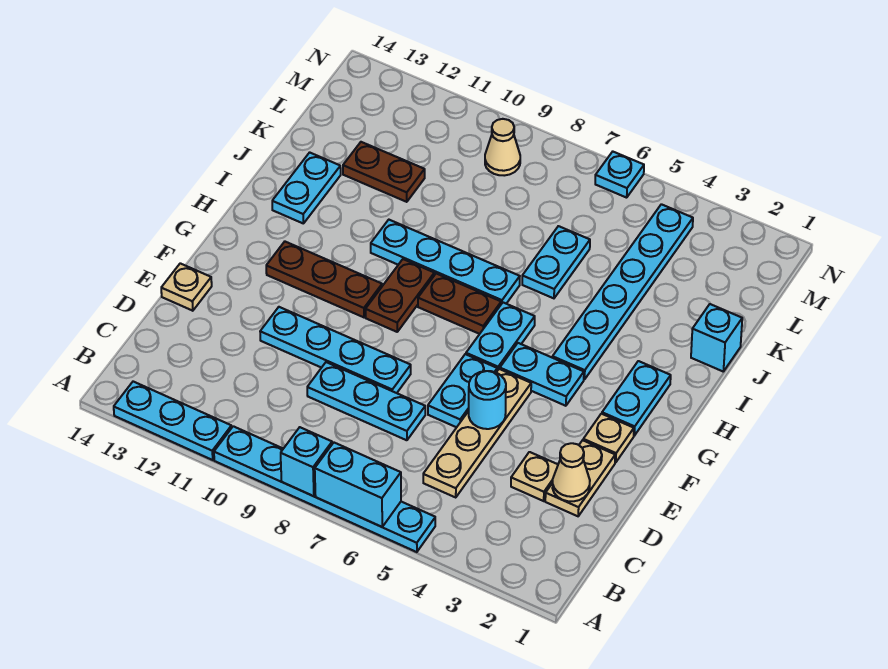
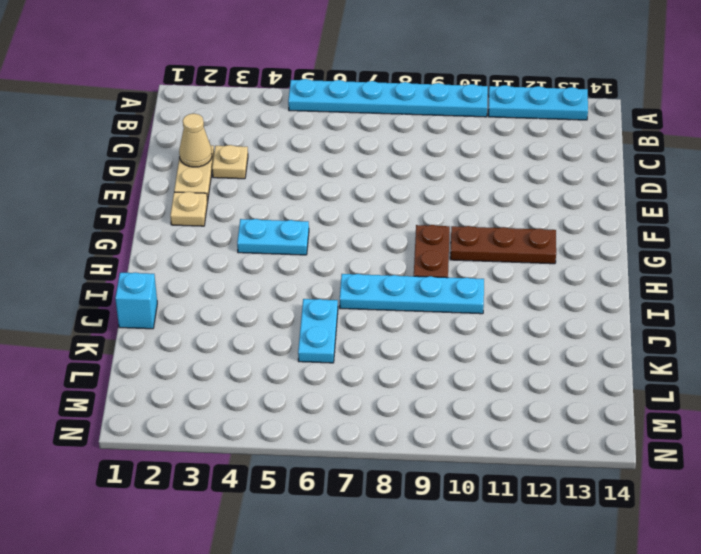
none -> tan plate C5:F5 level 1
none -> cyan plate D7:D9 level 1
none -> cyan plate E6:F6 level 1

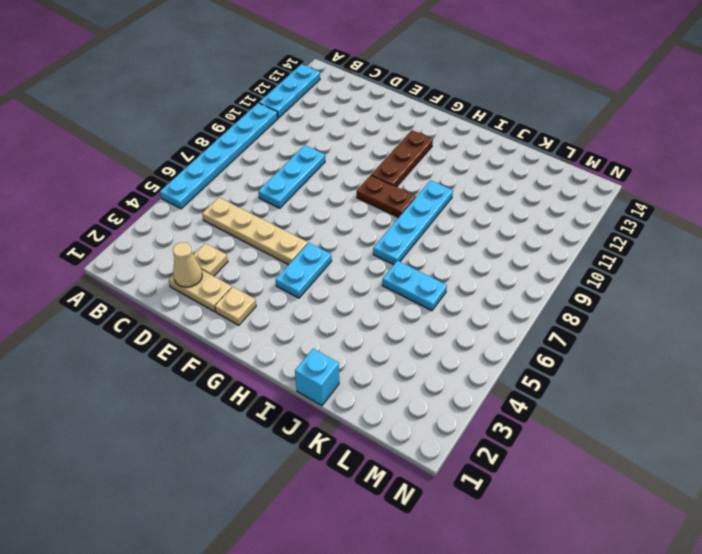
none -> cyan plate E6:F6 level 1
none -> cyan plate E8:E11 level 1
none -> tan plate E14 level 1

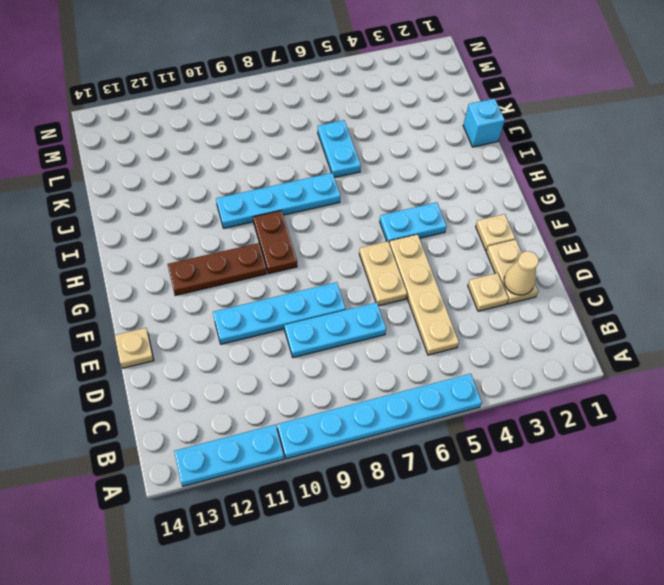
tan plate E6:F6 level 1 -> cyan plate E6:F6 level 1
none -> cyan plate G2:H2 level 1
none -> cyan plate G6:H6 level 1
none -> cyan plate H4:M4 level 1

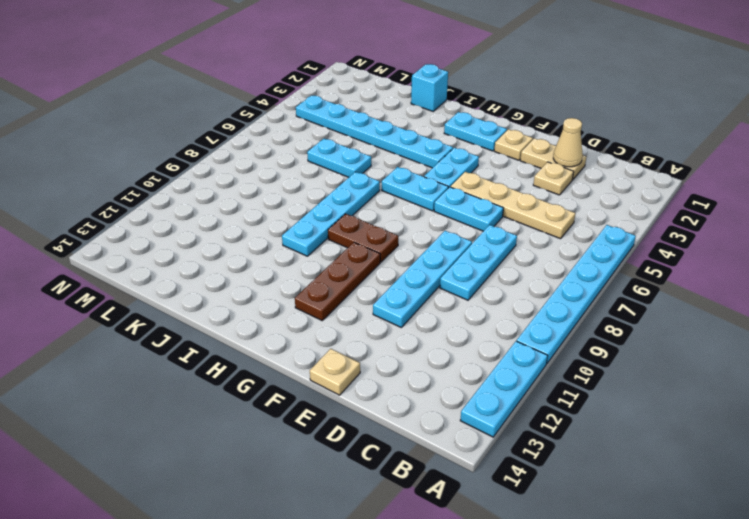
none -> brown plate H7:H8 level 1
none -> cyan plate I13:J13 level 1
none -> brown plate K11:K12 level 1

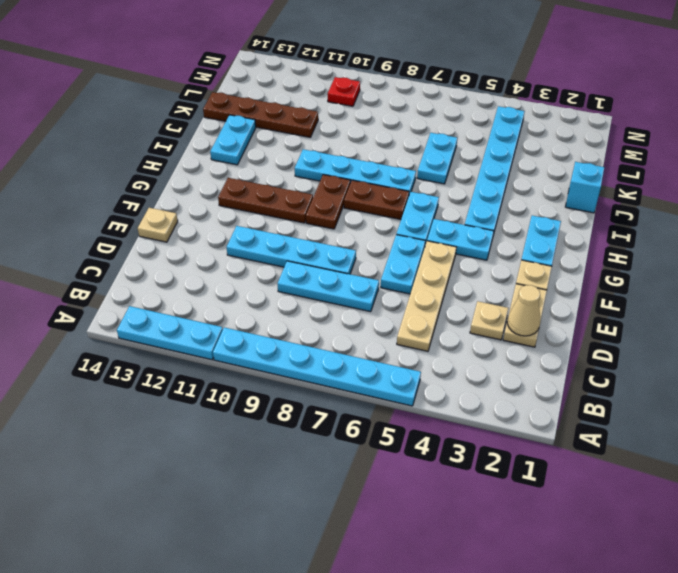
brown plate K11:K14 level 1 -> brown plate K11:K12 level 1
red plate M10 level 1 -> none
none -> tan cone M9 level 1
none -> cyan plate N6 level 1
none -> cyan brick A6:A7 level 2

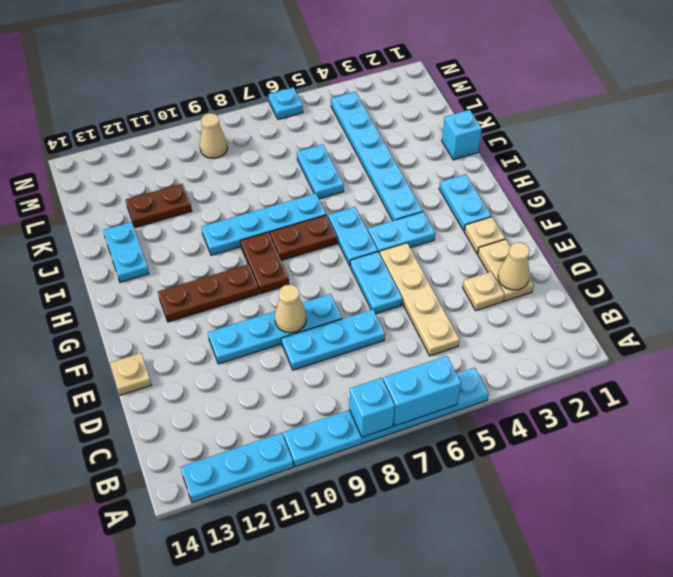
tan cone E9 level 2 -> none
none -> cyan round brick E5 level 2

